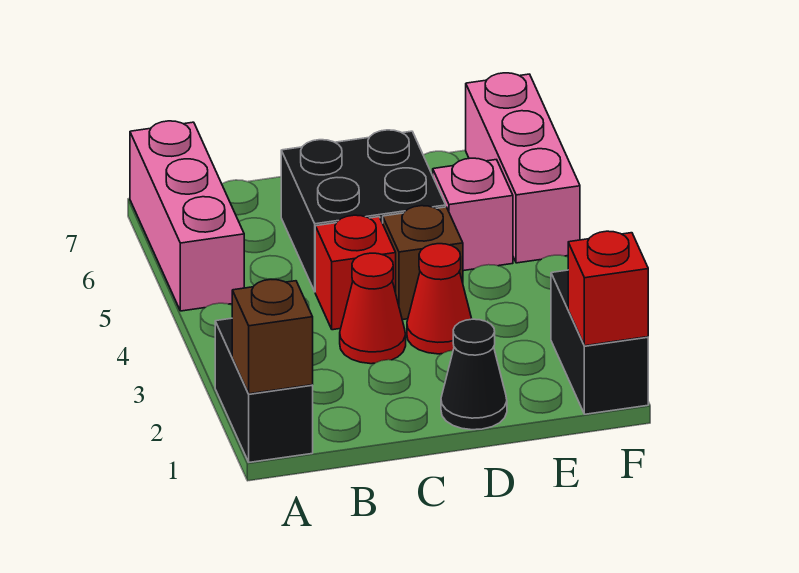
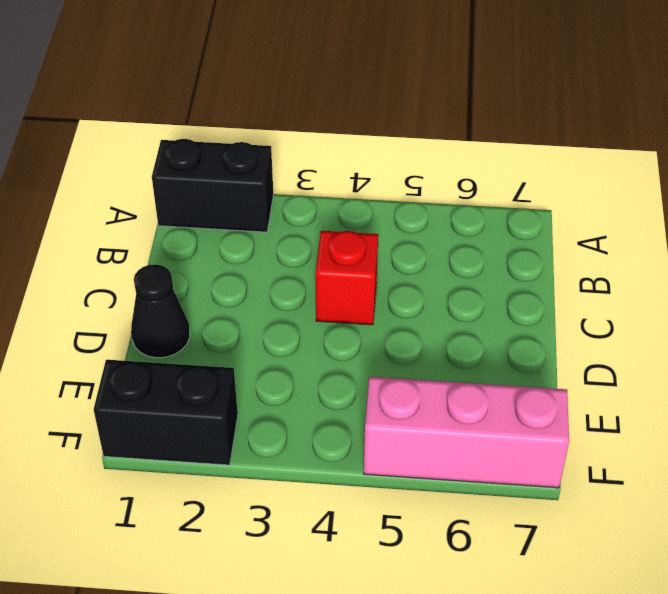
none -> pink brick A5:A7 level 1
none -> red cone C3 level 1
none -> black brick C5:D6 level 1

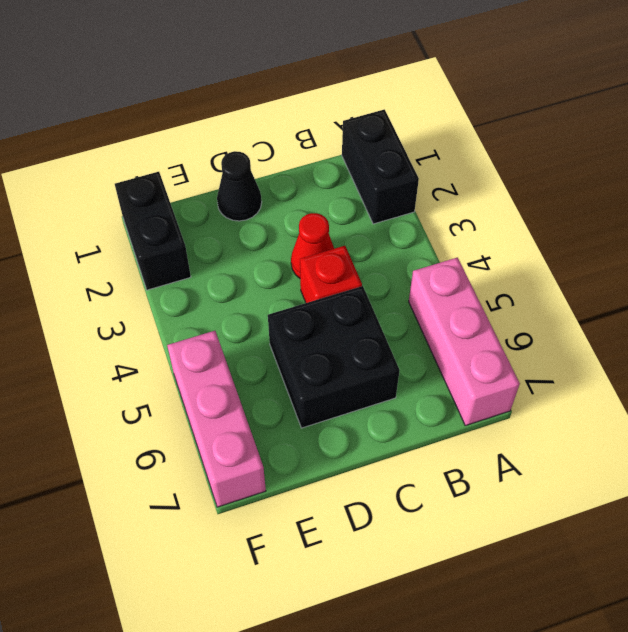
none -> red cone D3 level 1
none -> brown brick D4 level 1
none -> pink brick E5 level 1

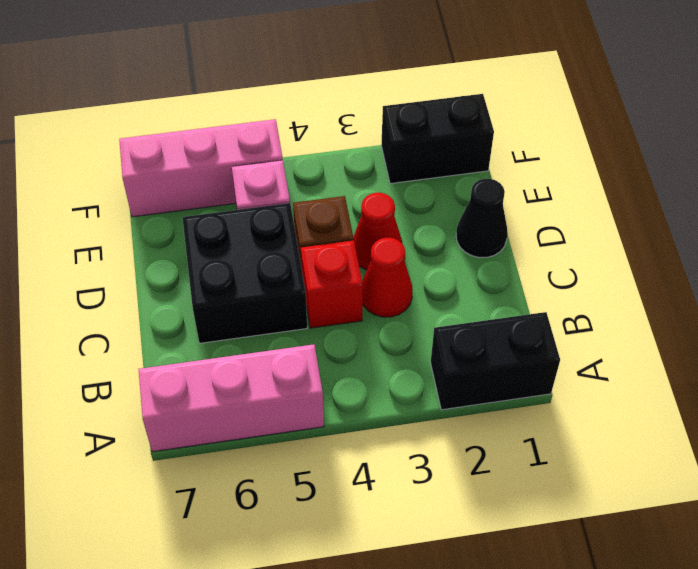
none -> brown brick A1 level 2
none -> red brick F1 level 2

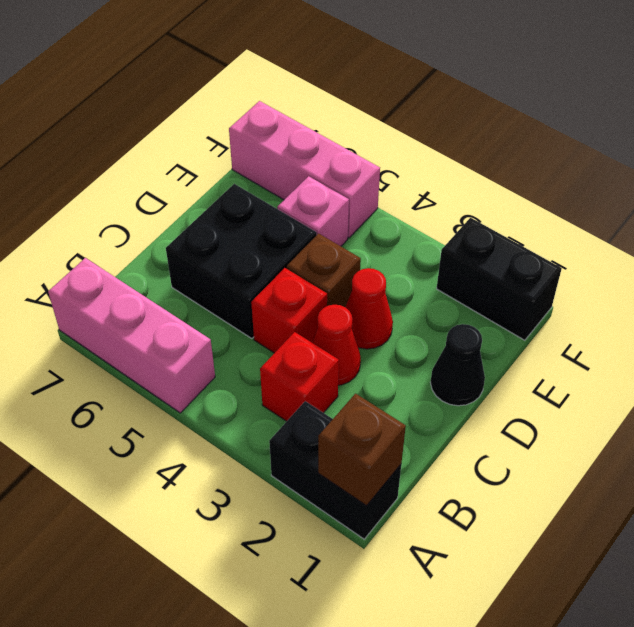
red brick B3 level 1 -> red brick F1 level 2

